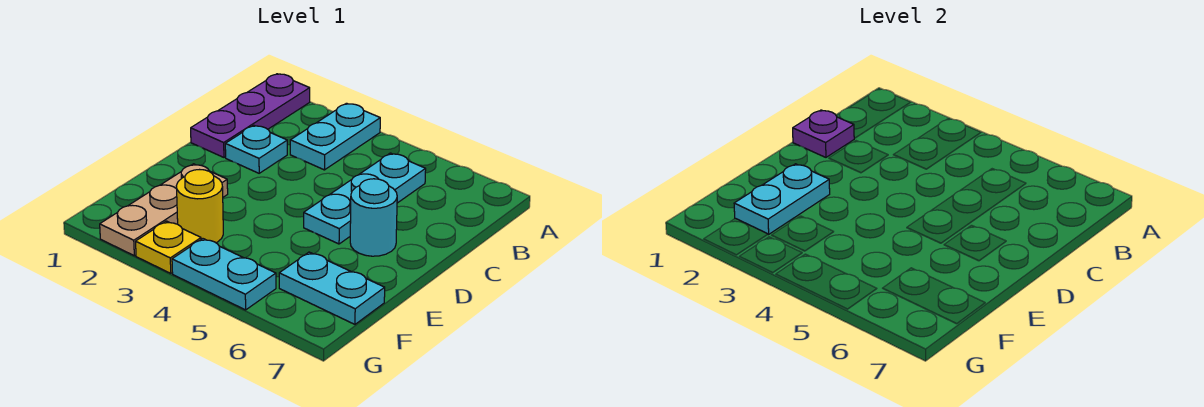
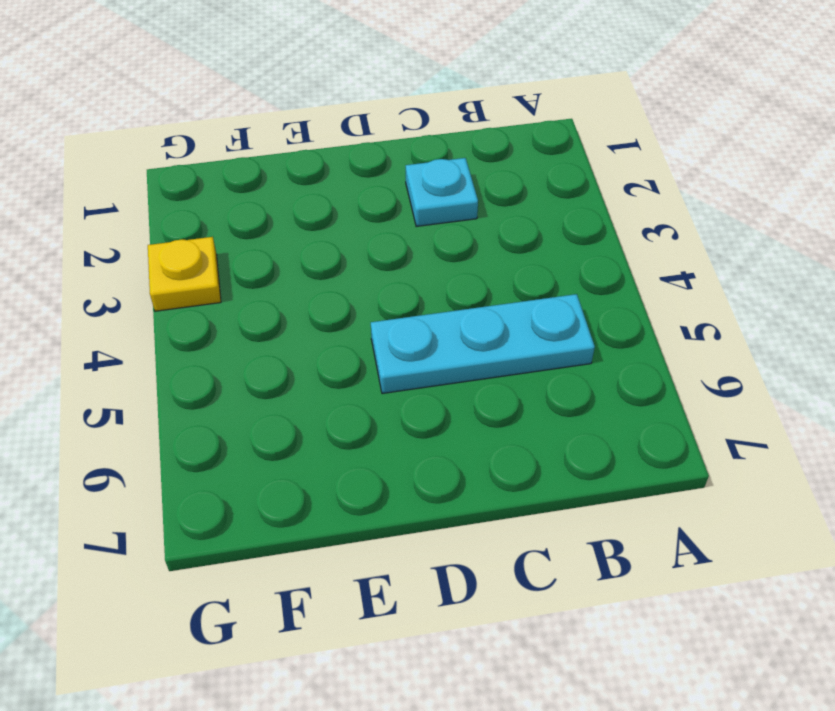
none -> purple plate A1:C1 level 1
none -> cyan plate A3:B3 level 1
none -> cyan round brick D6 level 1

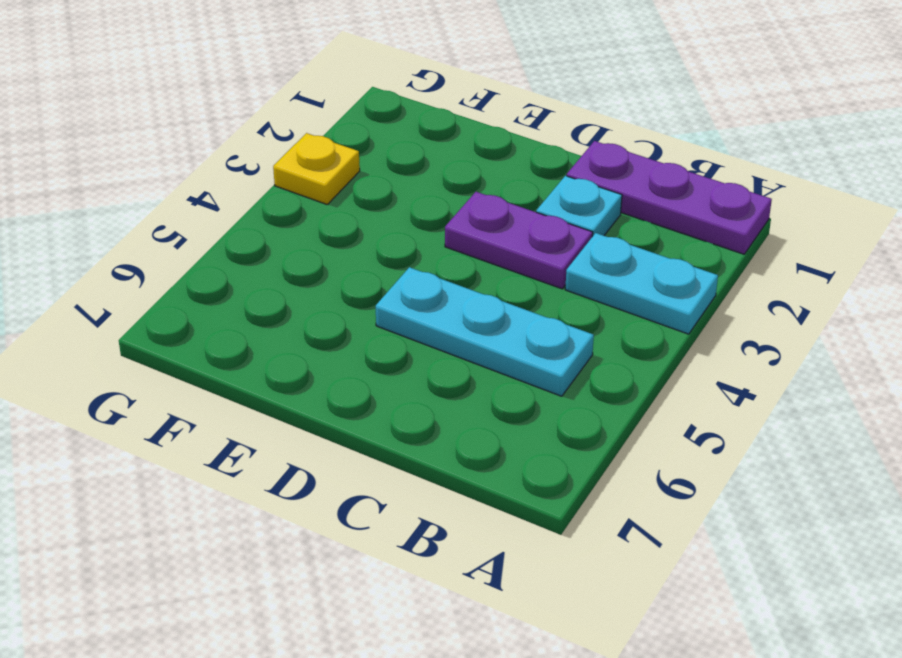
purple plate C3:D3 level 1 -> none
none -> cyan round brick D6 level 1
none -> tan plate E2:G2 level 1
none -> yellow round brick F3 level 1

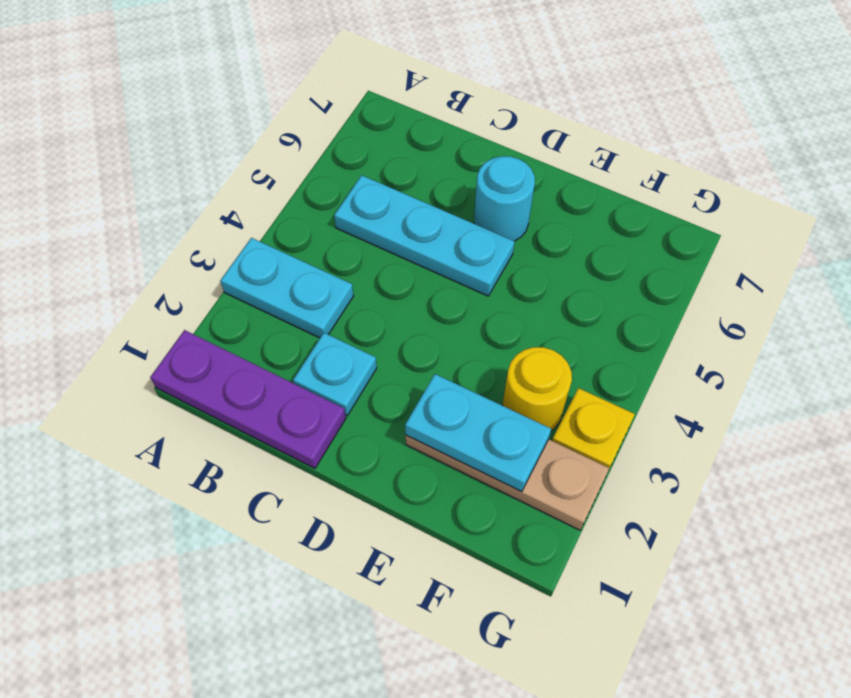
none -> cyan plate F6:F7 level 1
none -> cyan plate G4:G5 level 1
none -> purple plate C1 level 2

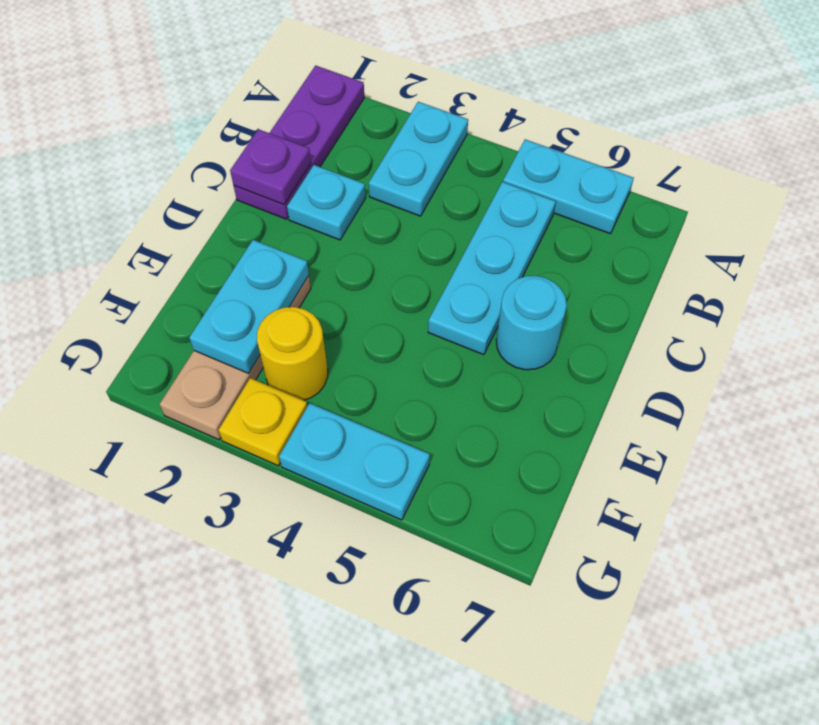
cyan plate A5:A6 level 1 -> cyan plate F6:F7 level 1

